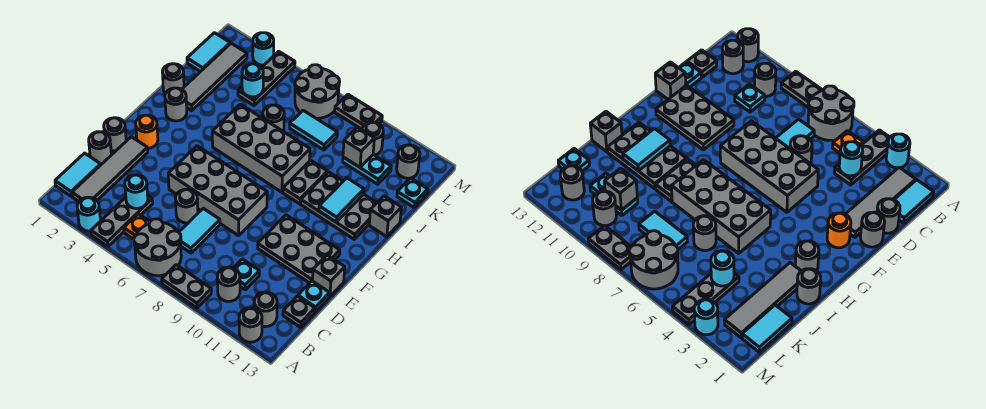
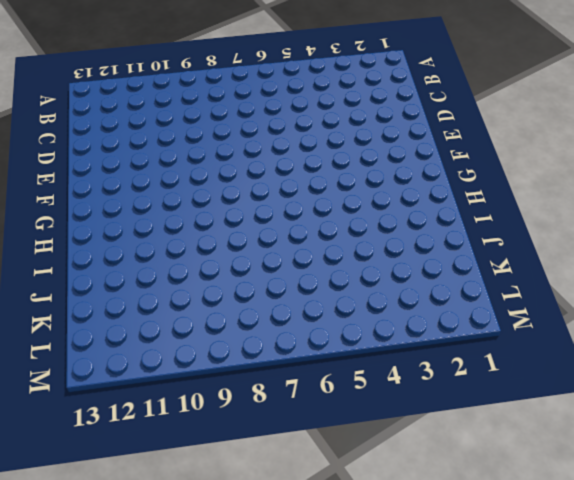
none -> cyan round brick A3 level 1
none -> grey plate A4:C4 level 1
none -> grey round brick A6:B7 level 1
none -> grey plate A8:A9 level 1

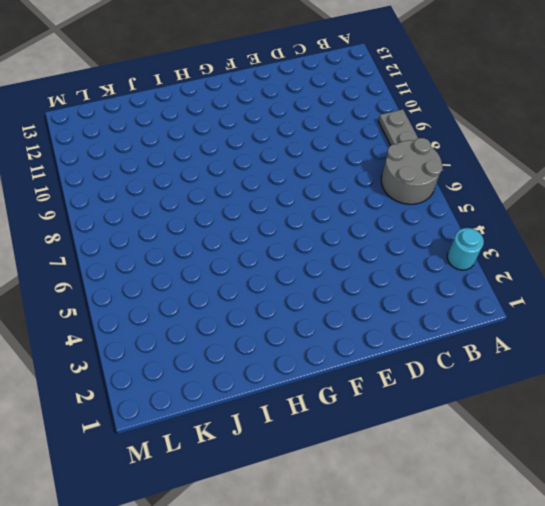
none -> grey plate A4:C4 level 1
none -> grey round brick A12 level 1
none -> cyan tile B1:C1 level 1
none -> grey tile B2:E2 level 1

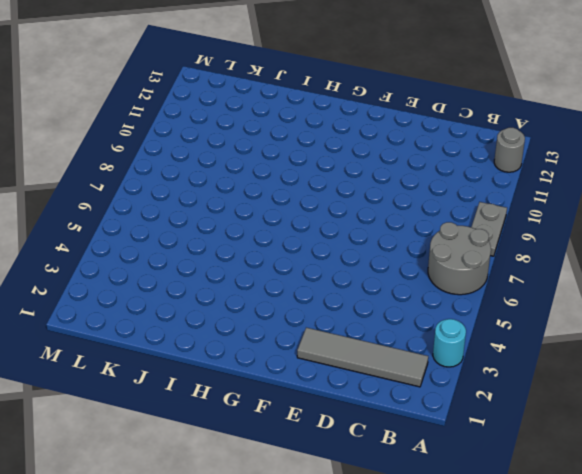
none -> grey plate A4:C4 level 1
none -> cyan tile B1:C1 level 1
none -> orange plate B5 level 1
none -> grey round brick B10 level 1

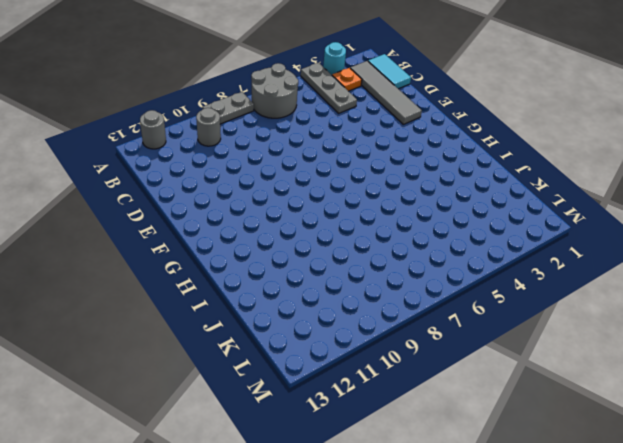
orange plate B3 level 1 -> orange plate B5 level 1
none -> grey round brick B12 level 1
none -> cyan tile C7:D7 level 1
none -> cyan plate C10 level 1
none -> grey plate C13 level 1

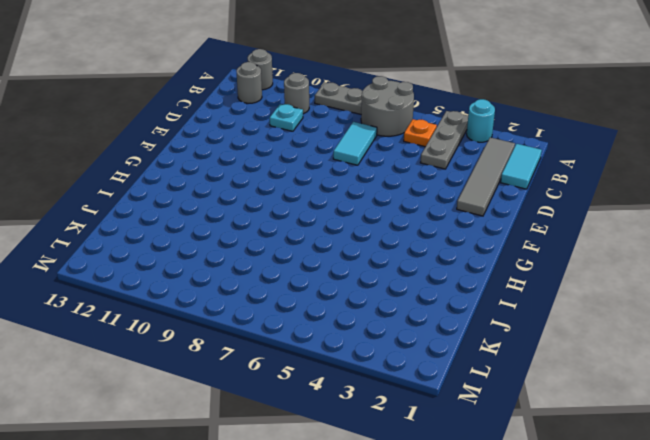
none -> grey plate C13 level 1
none -> grey round brick D1 level 1
none -> grey round brick D6 level 1
none -> cyan plate D13 level 1

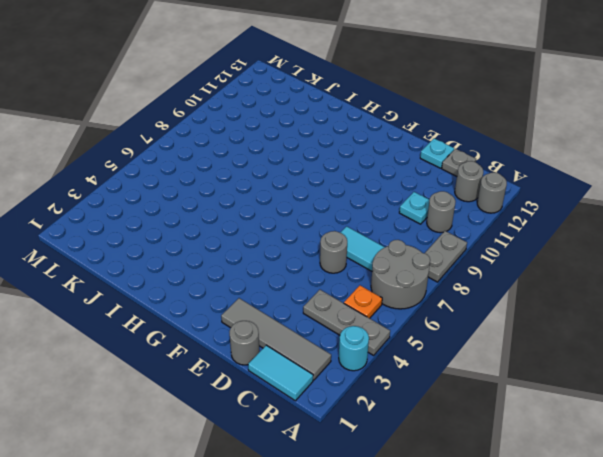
none -> grey round brick E1 level 1
none -> grey brick E5:F8 level 1
none -> grey plate E10:F12 level 1
none -> grey brick E13 level 1

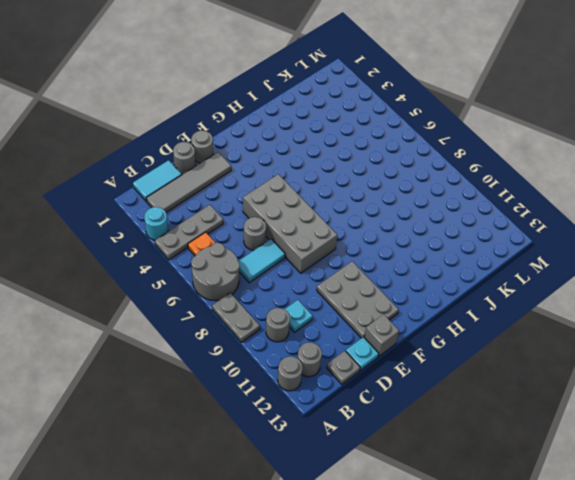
none -> orange round brick F2 level 1
none -> grey round brick H2 level 1
none -> grey brick H5:I8 level 1
none -> grey plate H9:I9 level 1

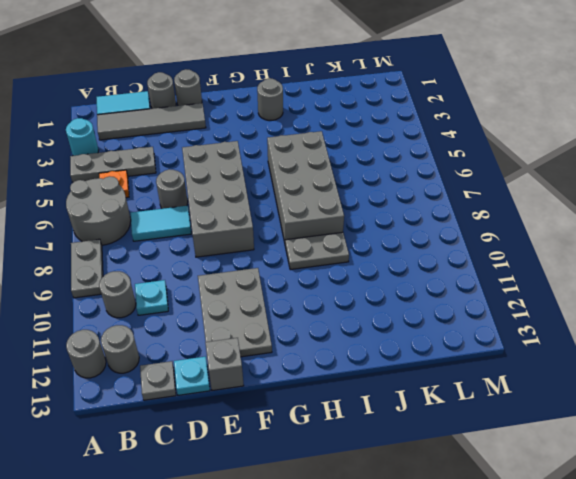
none -> orange round brick F2 level 1
none -> grey plate H10:I12 level 1
none -> grey round brick I1 level 1
none -> grey tile I2:L2 level 1

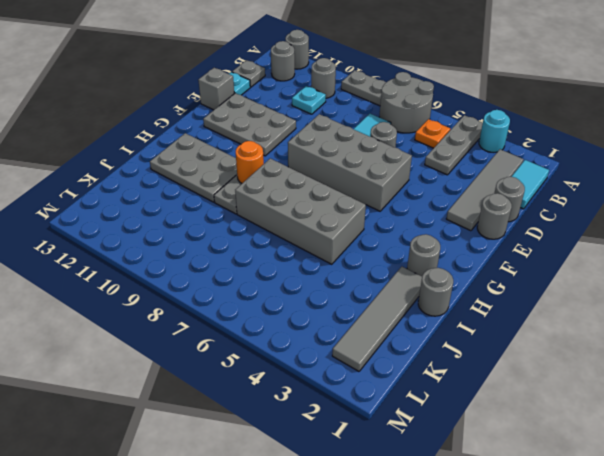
orange round brick H9 level 2 -> orange round brick F2 level 1
none -> grey brick I13 level 1
none -> grey round brick J6 level 1
none -> cyan tile K1:L1 level 1
none -> grey plate K4:M4 level 1

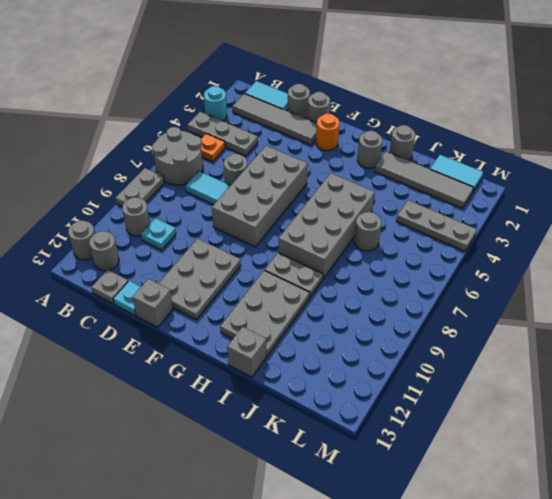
none -> cyan tile K7:K8 level 1
none -> cyan plate K10:K11 level 1
none -> cyan plate K13 level 1
none -> grey round brick L6:M7 level 1

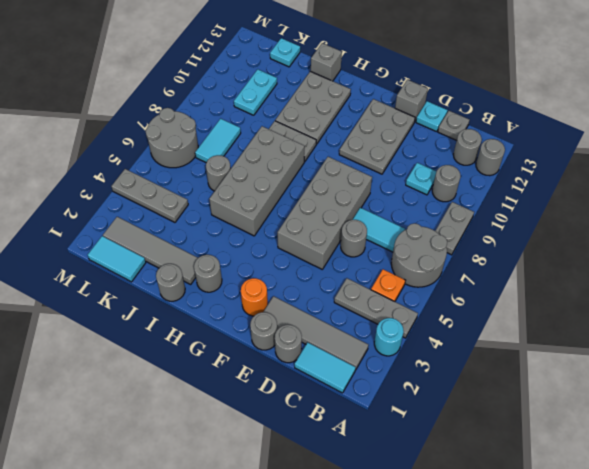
none -> grey round brick L10 level 1
none -> grey round brick L12 level 1
none -> cyan round brick M3 level 1
none -> grey plate M8:M9 level 1

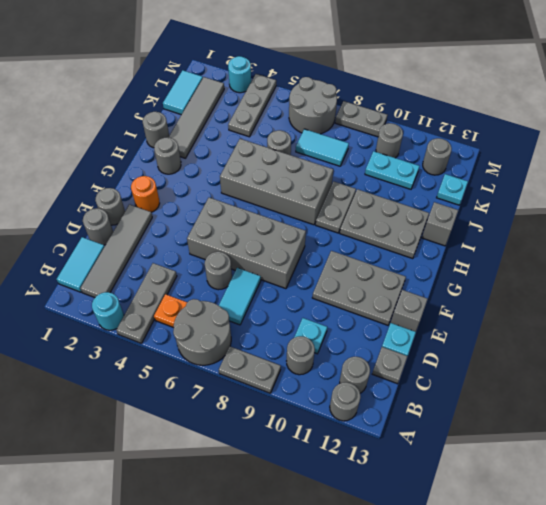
none -> cyan round brick C4 level 2
none -> cyan tile H11:I11 level 2
none -> cyan round brick K4 level 2
none -> grey brick K10 level 2

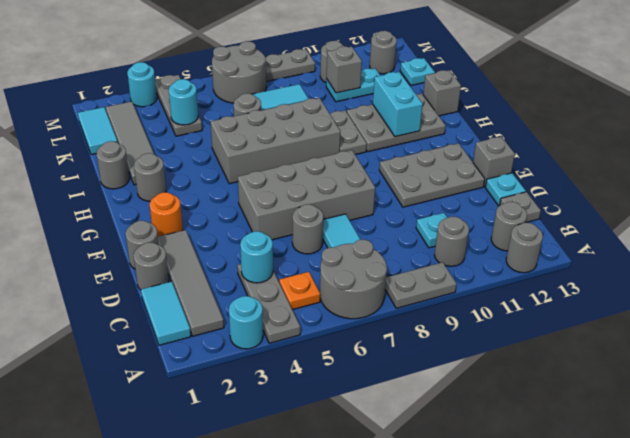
cyan brick H11:I11 level 2 -> cyan tile H11:I11 level 2

